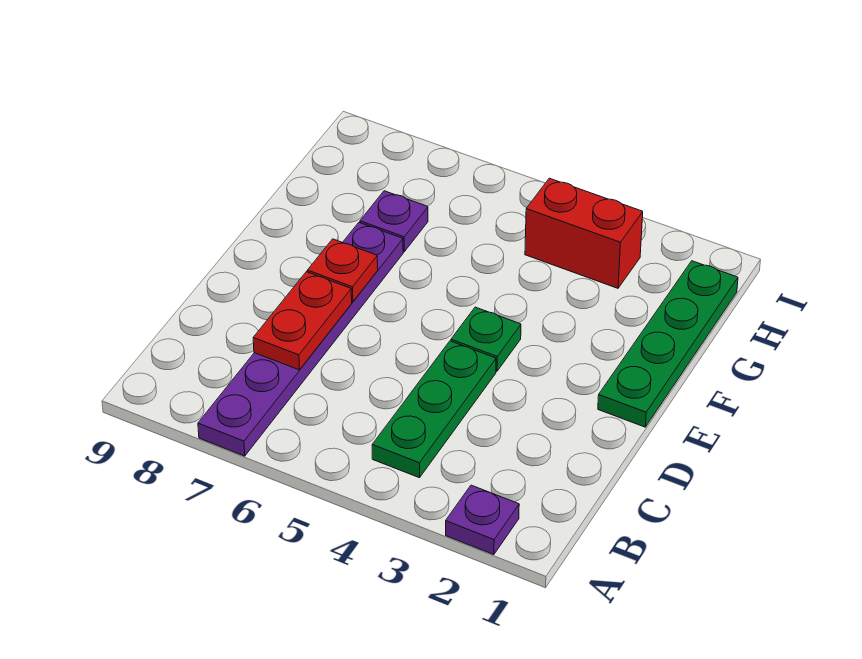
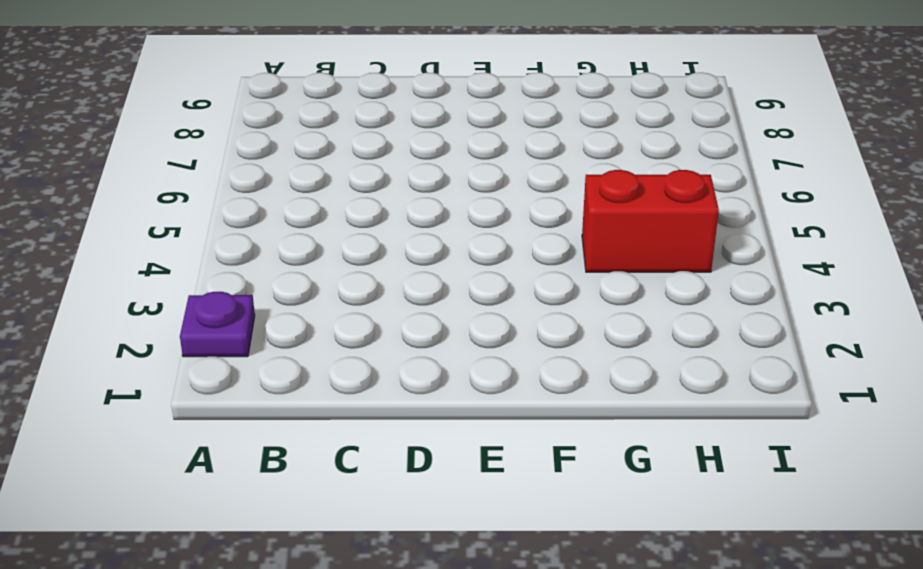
red brick G4:H4 level 1 -> red brick H3:H4 level 1
none -> purple plate A7:F7 level 1
none -> green plate B4:D4 level 1

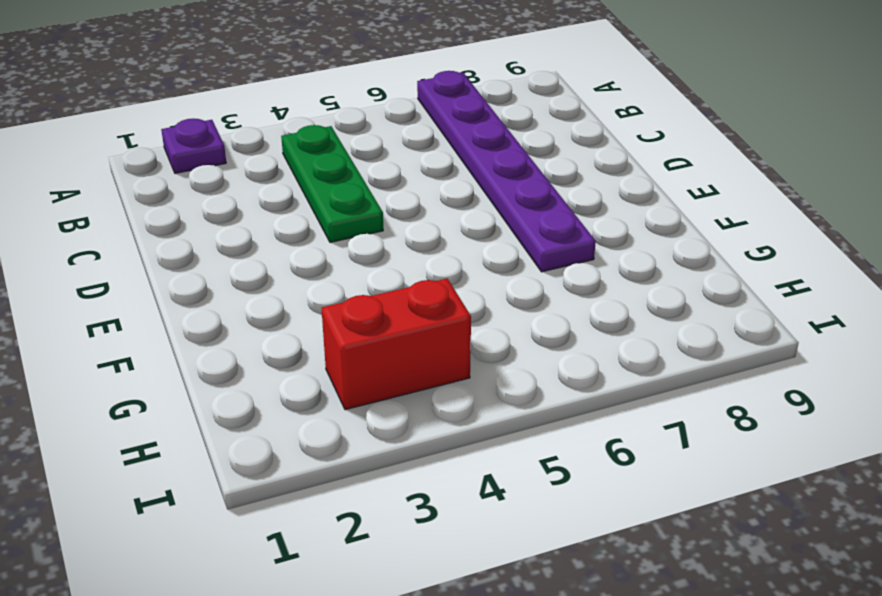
none -> green plate E1:H1 level 1
none -> green plate E4 level 1

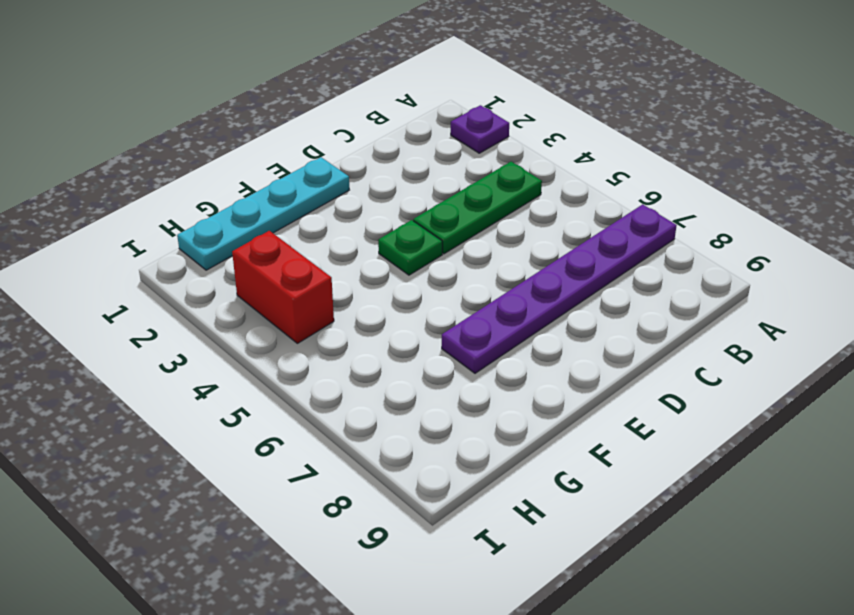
cyan plate E1:H1 level 1 -> green plate E1:H1 level 1
none -> purple plate G7 level 1
none -> red plate C7:D7 level 2

